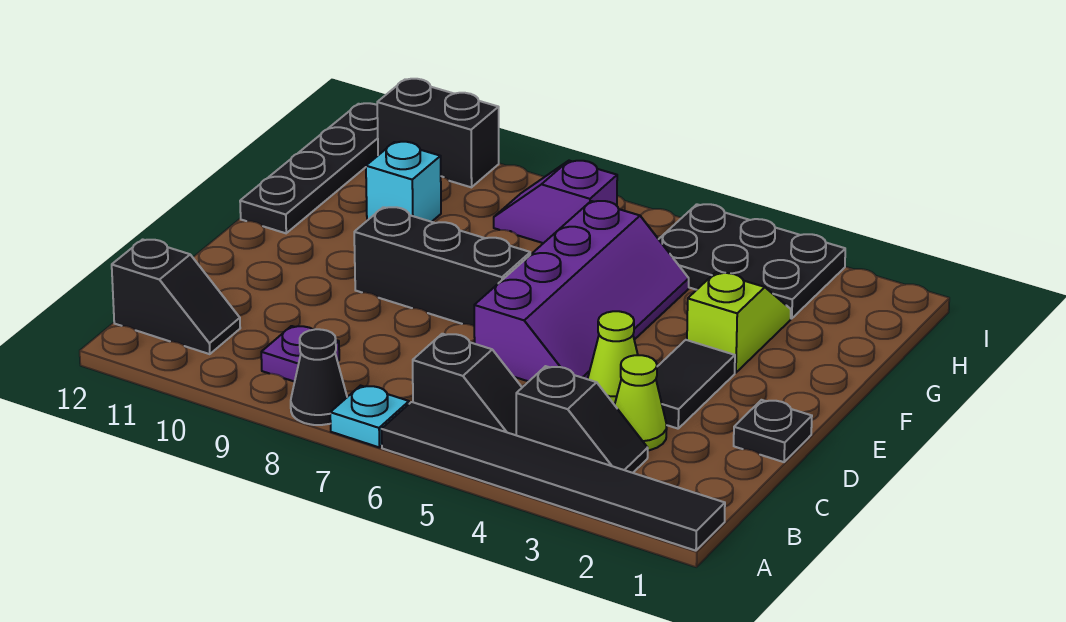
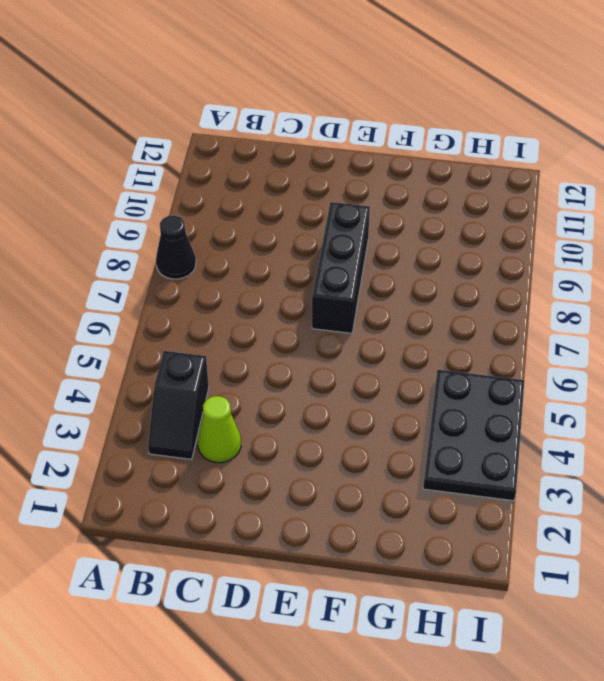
none -> black tile A1:A6 level 1
none -> cyan plate A7 level 1
none -> black slope B5:B6 level 1 top 6

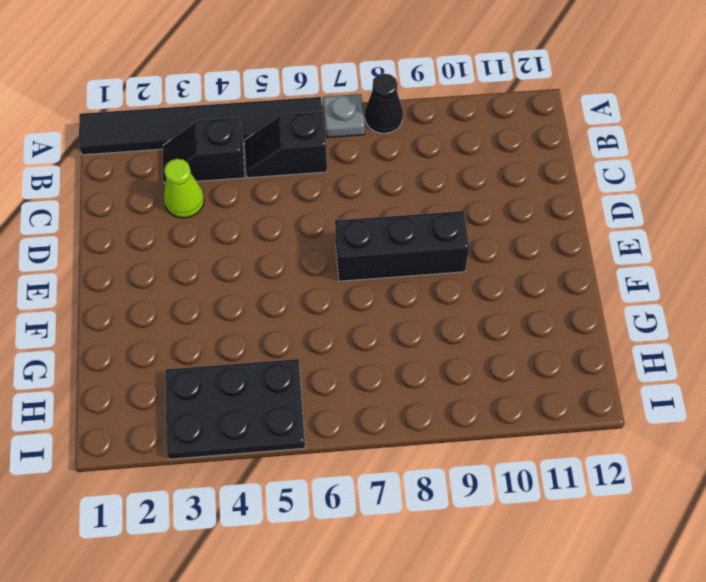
grey plate A7 level 1 -> cyan plate A7 level 1
none -> purple plate B9 level 1
none -> black slope B11:B12 level 1 top 12
none -> black plate D1 level 1

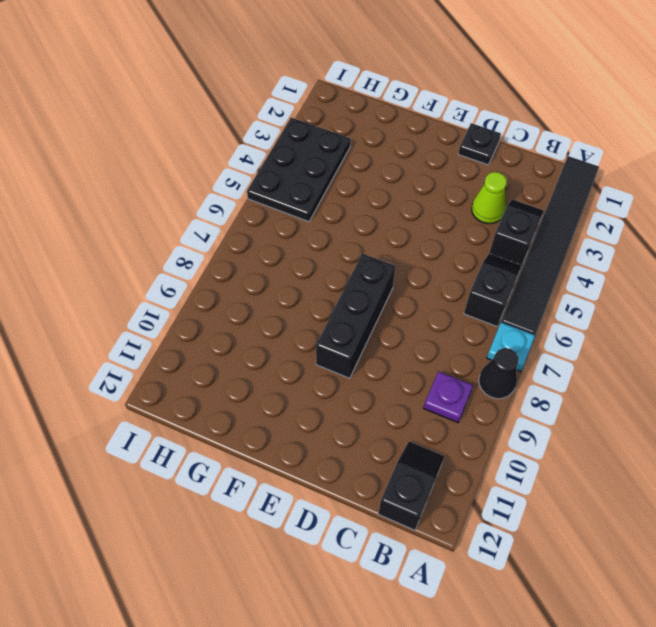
none -> black tile D3:E3 level 1
none -> lime cone D4 level 1
none -> purple slope D5:G6 level 1 top 6

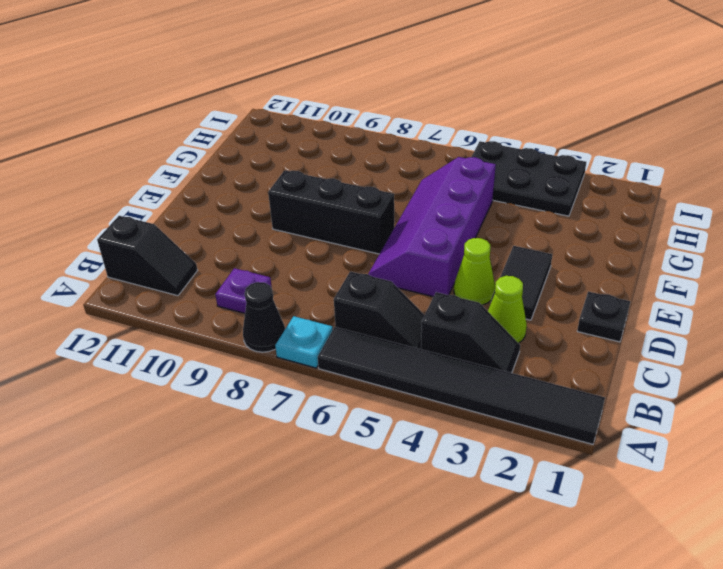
purple slope D5:G6 level 1 top 5 -> purple slope D5:G6 level 1 top 6
none -> lime slope F3:G3 level 1 top F
none -> black plate F12:I12 level 1
none -> cyan brick G10 level 1

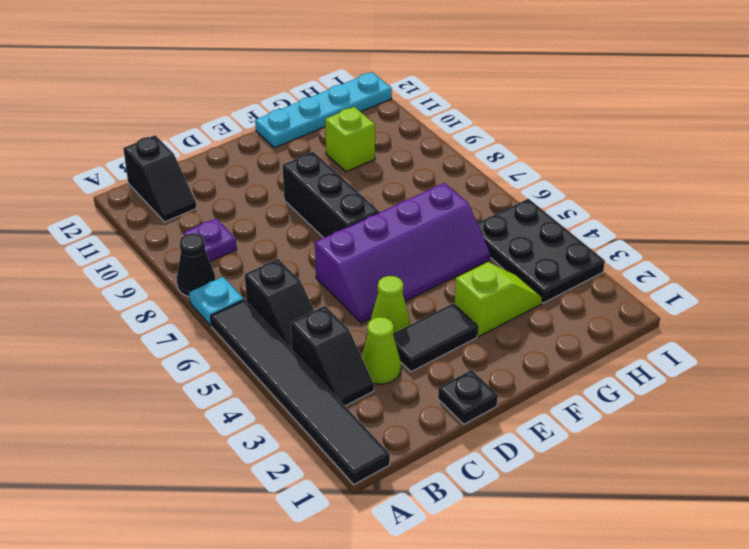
cyan plate F12:I12 level 1 -> black plate F12:I12 level 1
lime brick G10 level 1 -> cyan brick G10 level 1
none -> purple slope H7:H8 level 1 top 7
none -> black brick I10:I11 level 1

